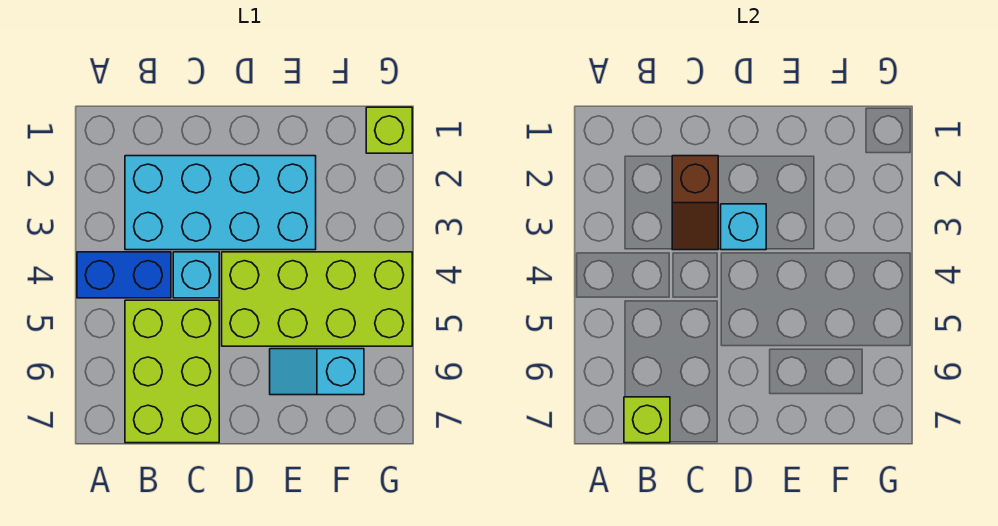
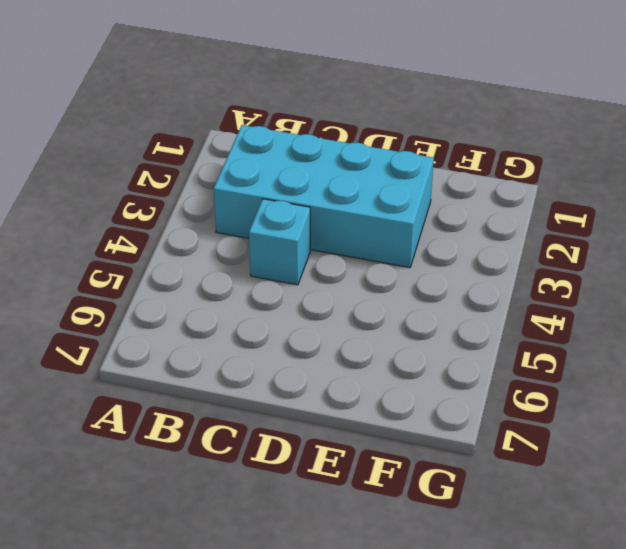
none -> blue brick A4:B4 level 1
none -> lime brick B5:C7 level 1

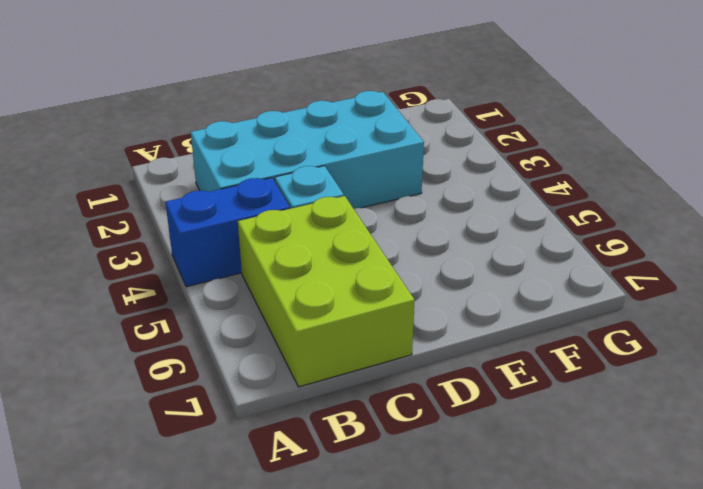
none -> lime brick D4:G5 level 1
none -> cyan slope E6:F6 level 1 top F

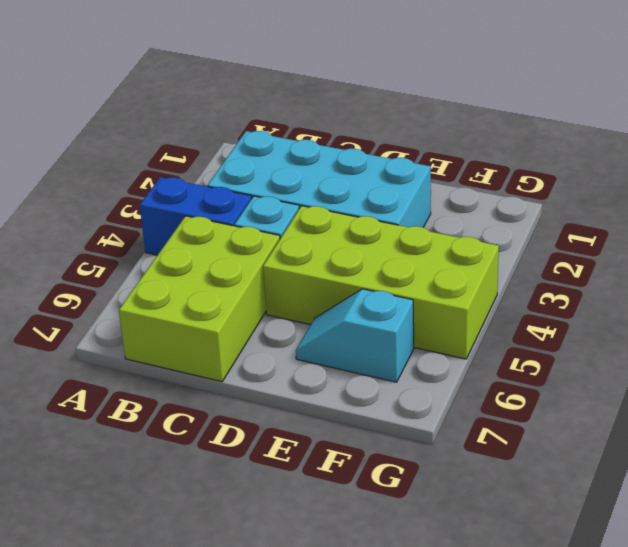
none -> lime brick G1 level 1
none -> lime brick B7 level 2

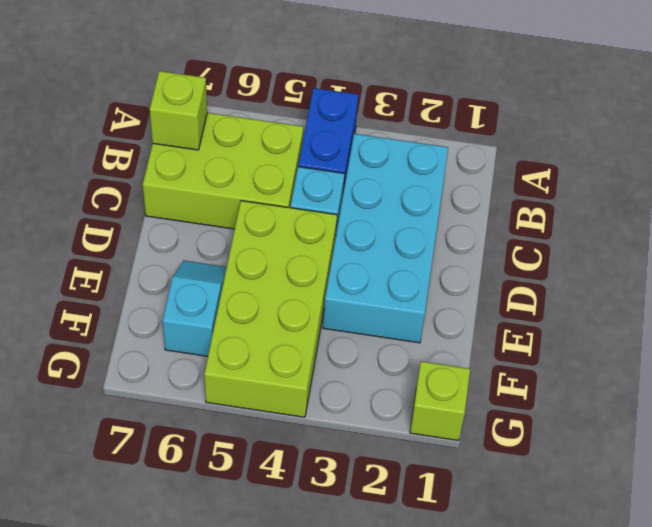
none -> brown slope C2:C3 level 2 top 2
none -> cyan brick D3 level 2

